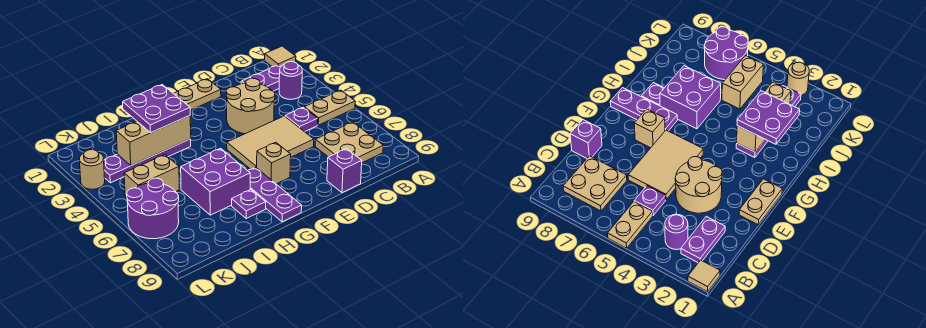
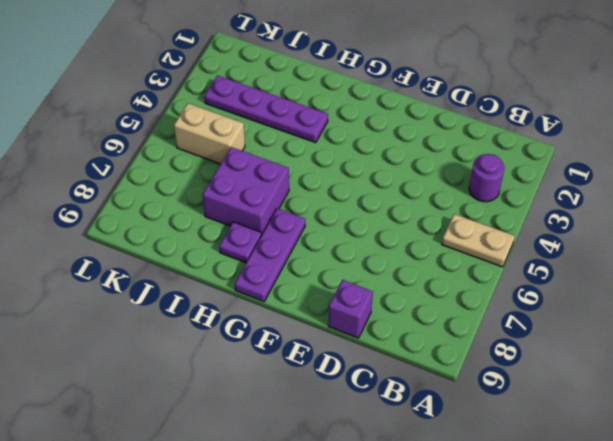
none -> tan tile A1 level 1
none -> purple plate B2:C2 level 1
none -> tan plate B7:C8 level 1

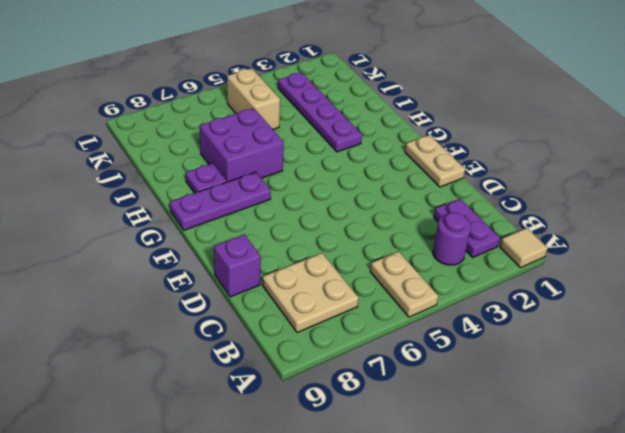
none -> purple plate C5 level 1
none -> tan round brick D3:E4 level 1
none -> tan tile D5:F6 level 1

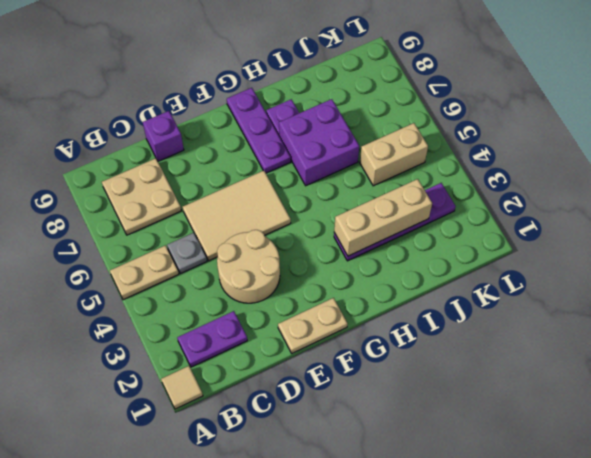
grey plate C5 level 1 -> purple plate C5 level 1
none -> purple round brick B3 level 1
none -> tan brick F7 level 1
none -> purple round brick K6:L7 level 1

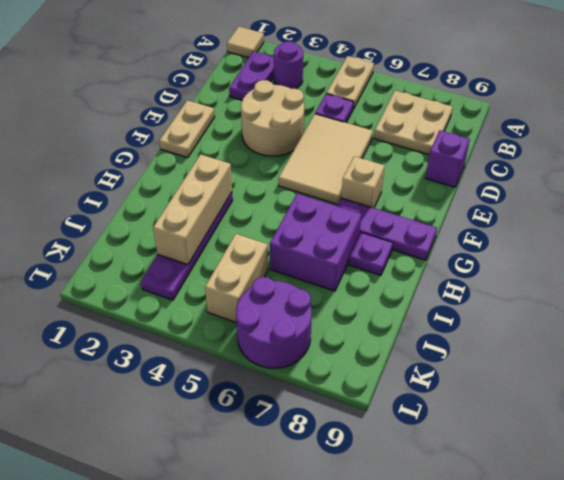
none -> tan round brick L3 level 1
none -> purple plate H2:I3 level 3

